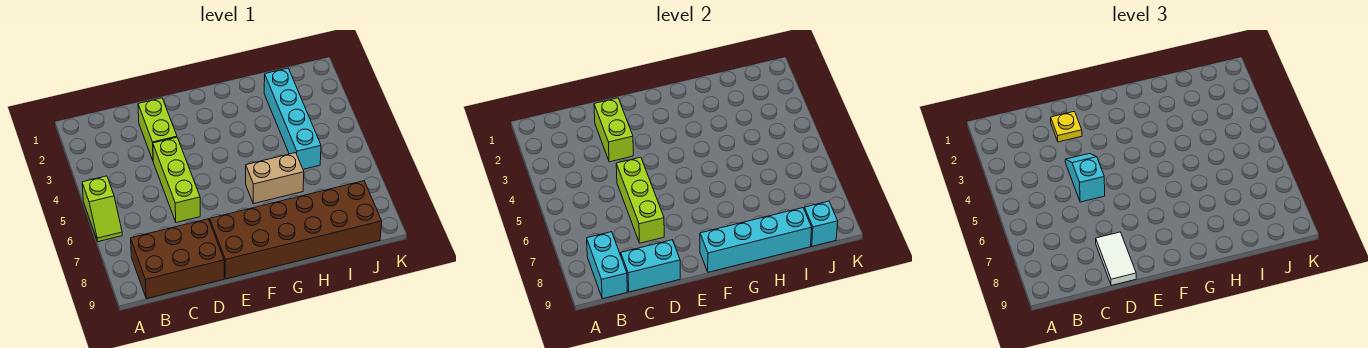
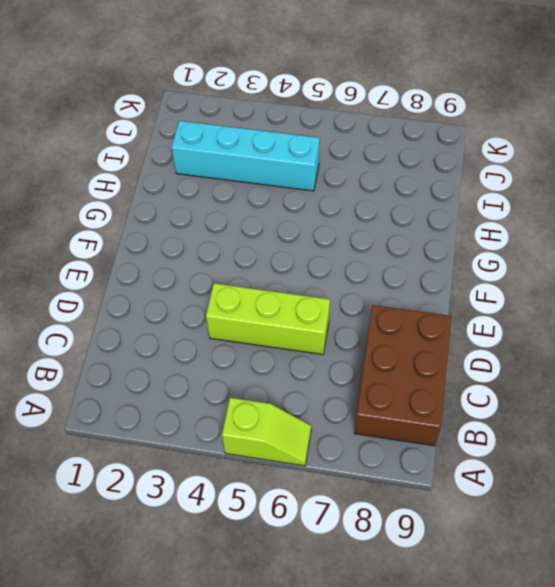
none -> lime brick D2:D3 level 1
none -> brown brick E8:J9 level 1
none -> tan brick G6:H6 level 1

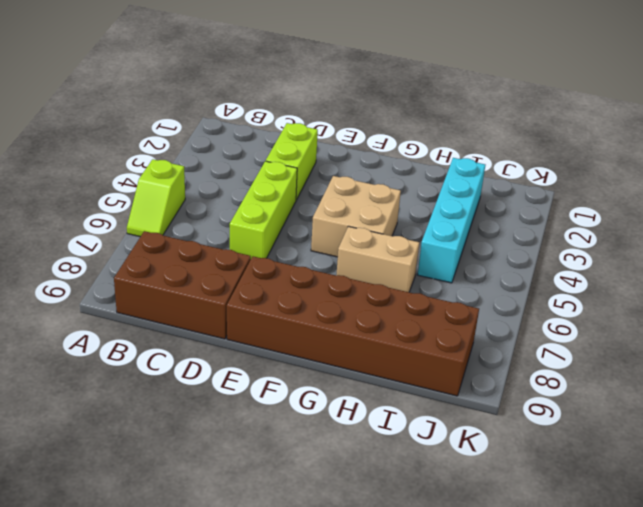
tan brick F4:G5 level 1 -> none
none -> cyan brick B8:B9 level 2
none -> cyan brick C9:D9 level 2
none -> lime brick D2:D3 level 2

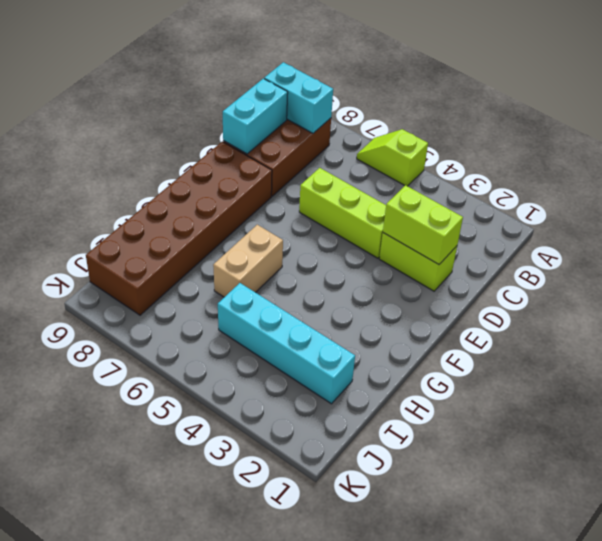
none -> lime brick D5:D7 level 2
none -> cyan brick F9:I9 level 2
none -> cyan brick J9 level 2

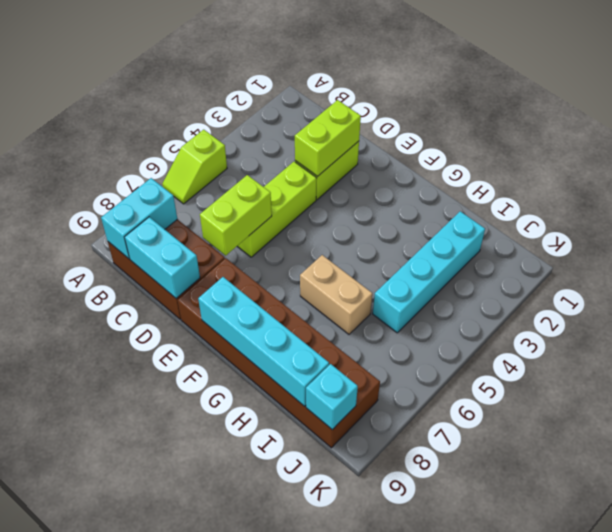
lime brick D6:D7 level 2 -> lime brick D5:D7 level 2
none -> yellow plate D2 level 3
none -> cyan slope D4:D5 level 3 top 5
none -> white tile D8:D9 level 3

